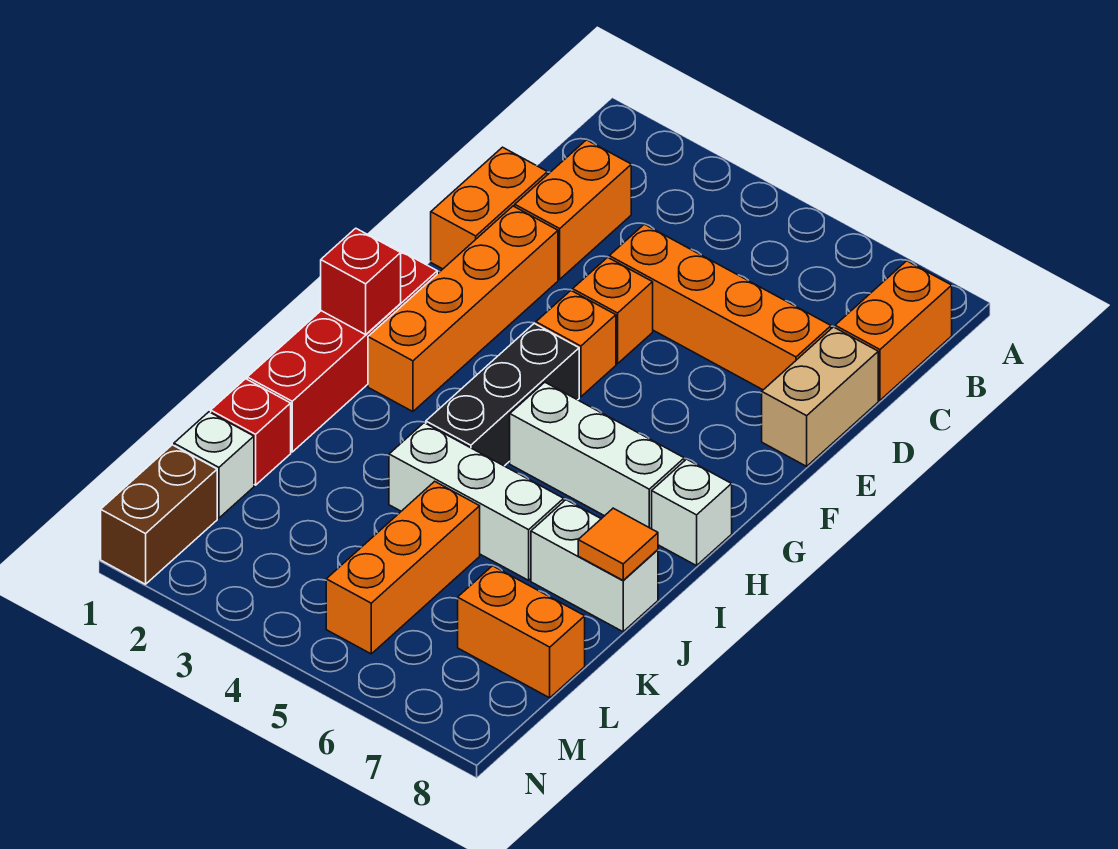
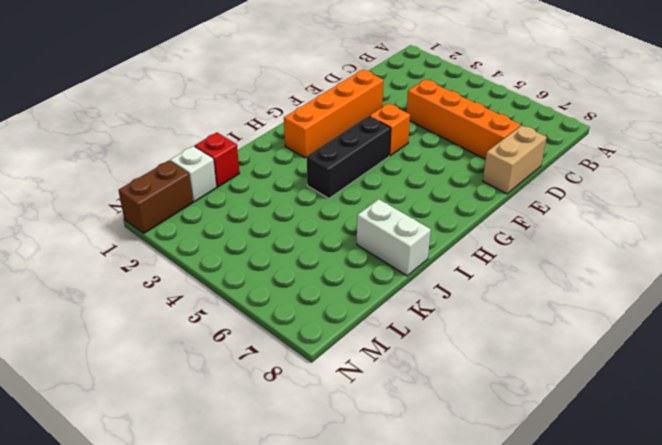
none -> orange brick B8:C8 level 1
none -> orange brick C2:D2 level 1
none -> orange brick D1:E1 level 1

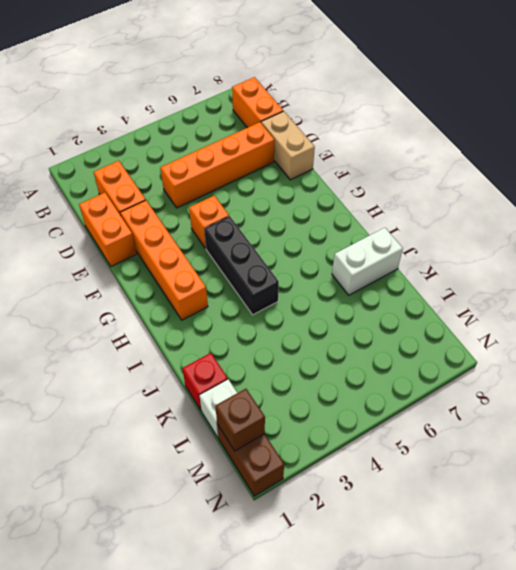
brown brick M1 level 2 -> none
none -> orange brick E4 level 1
none -> red brick G1:J1 level 1
none -> white brick H5:H7 level 1

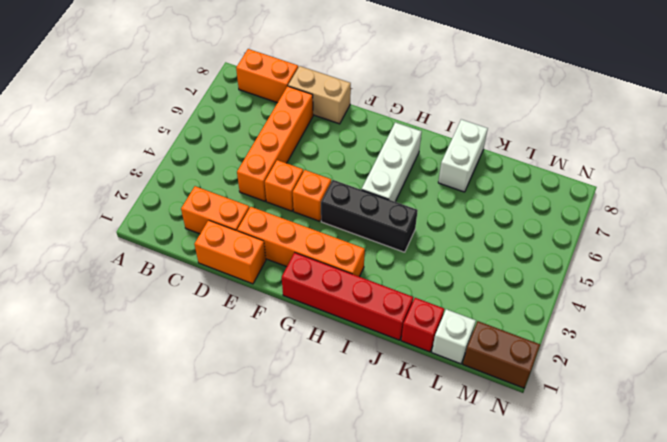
none -> white brick H8 level 1
none -> white brick J4:J6 level 1
none -> orange brick K5:M5 level 1

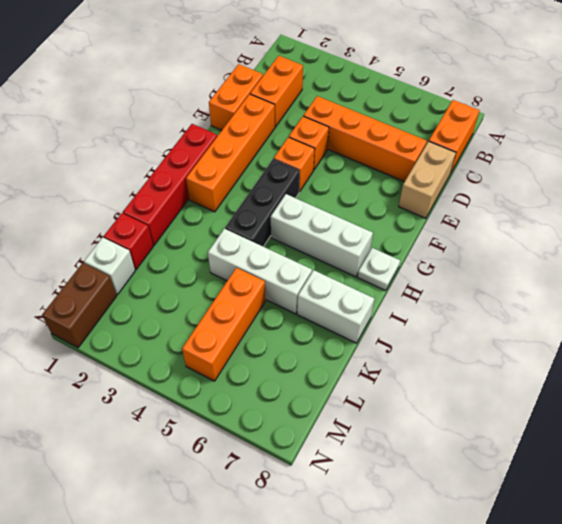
white plate H8 level 1 -> white brick H8 level 1
none -> orange brick L7:L8 level 1
none -> red brick H1 level 2
none -> orange tile J8 level 2

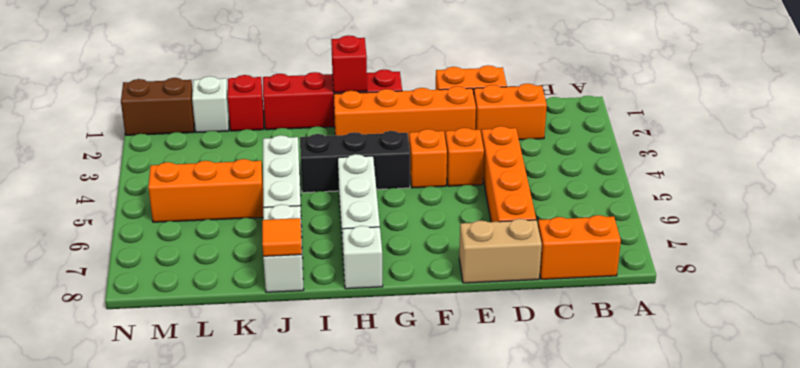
none -> orange brick L7:L8 level 1

